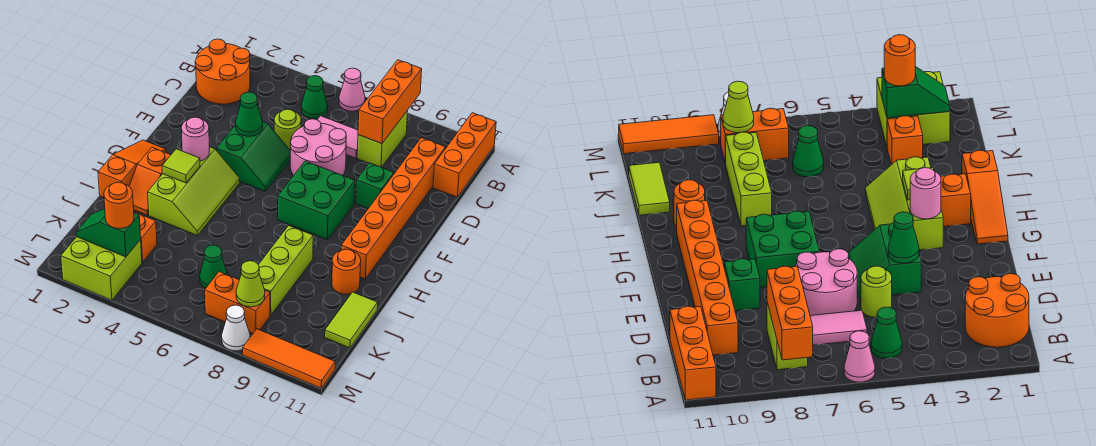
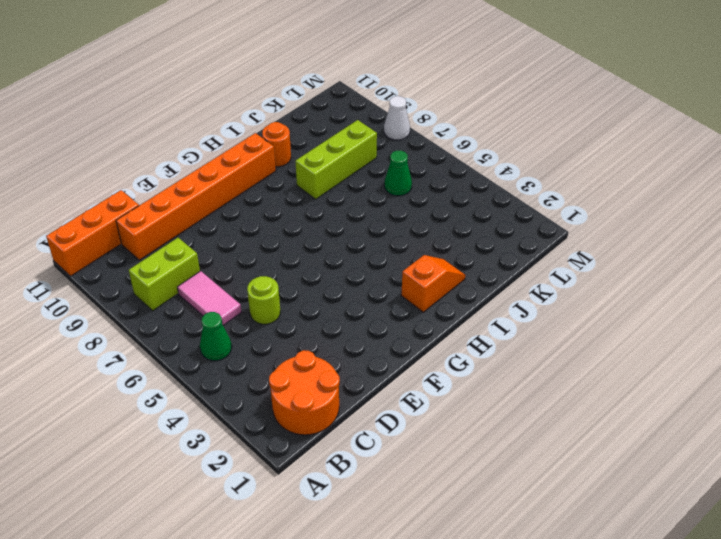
none -> pink cone A6 level 1
none -> pink round brick D6:E7 level 1
none -> green slope E4:F5 level 1 top 4
none -> green brick E9 level 1

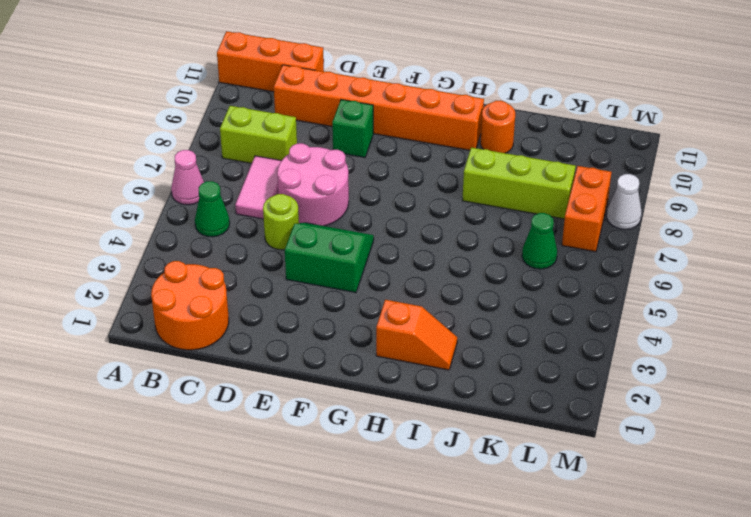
none -> green brick F7:G8 level 1
none -> orange slope G1:I1 level 1 top I
none -> lime slope G3:I4 level 1 top 3
none -> lime tile J11:K11 level 1

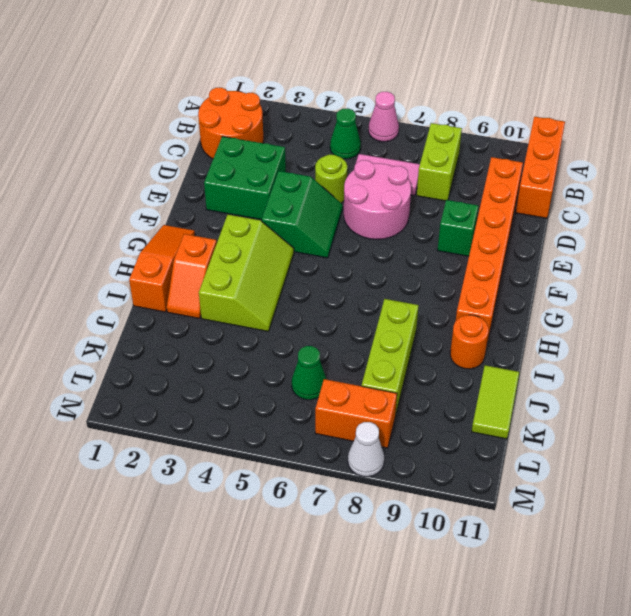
green brick D2:E3 level 1 -> green brick F7:G8 level 1
none -> orange brick K3 level 1
none -> lime brick L2:M3 level 1
none -> orange tile M9:M11 level 1
none -> orange brick A8:C8 level 2

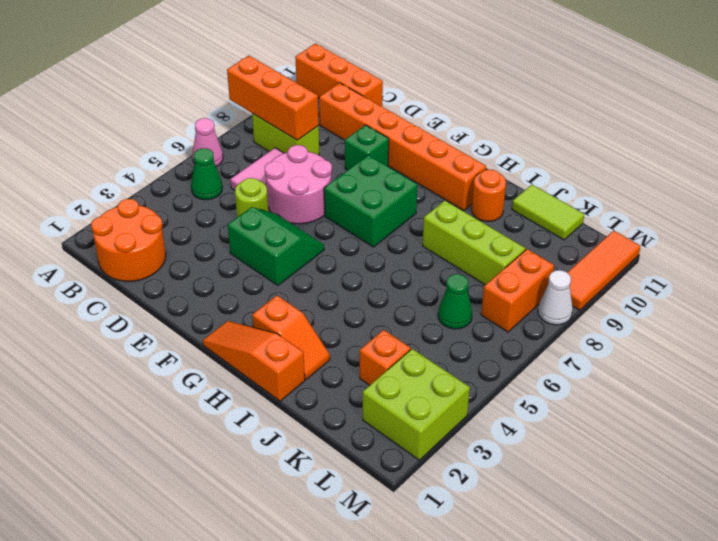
none -> lime slope G3:I4 level 1 top 3
none -> green cone E4 level 2
none -> pink round brick G3 level 2
none -> lime tile H3 level 2

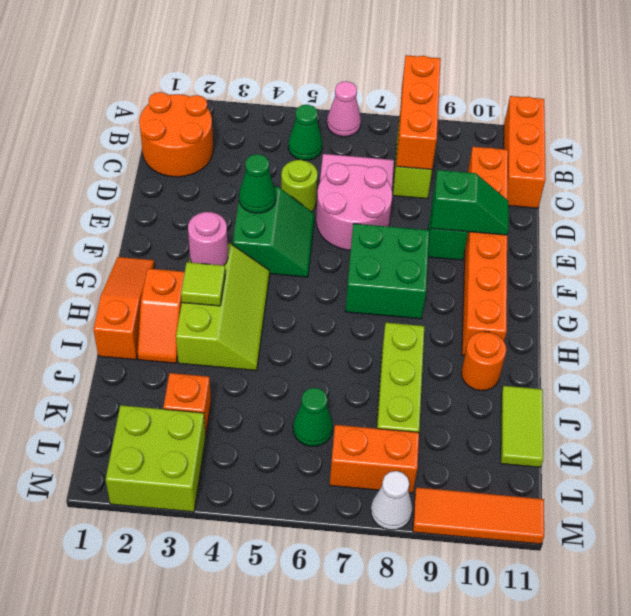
green slope E9:E10 level 2 top 9 -> green slope L2:L3 level 2 top 3
none -> lime cone L8 level 2
none -> orange round brick L3 level 3

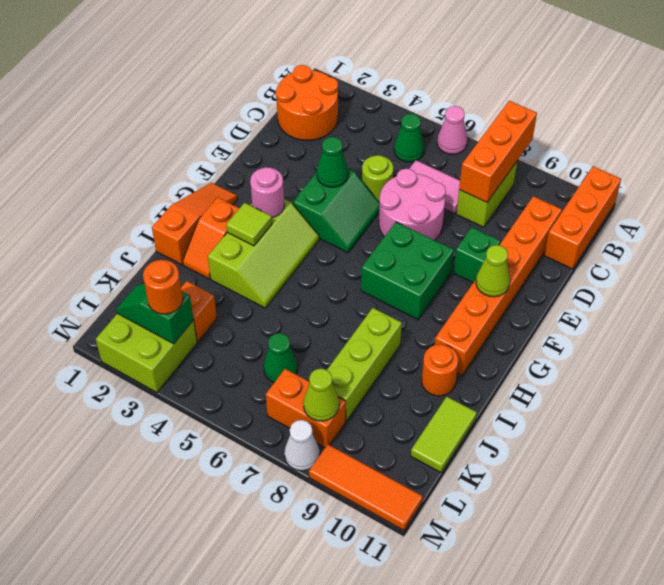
lime cone F10 level 2 -> none

